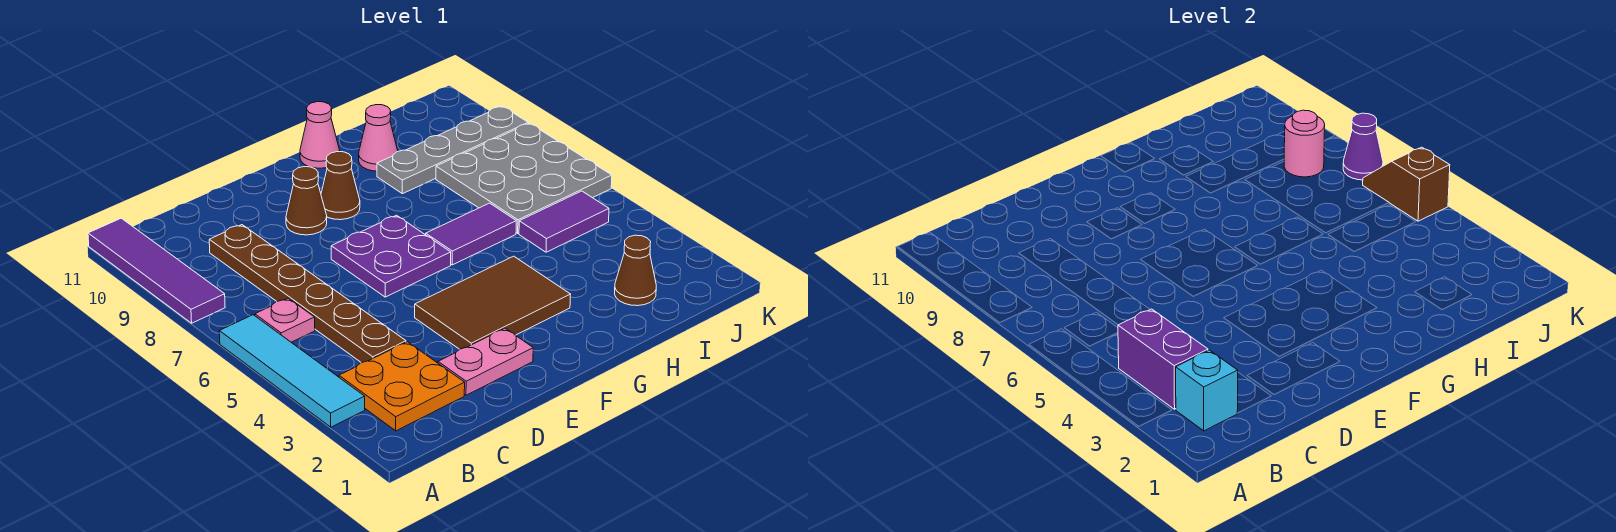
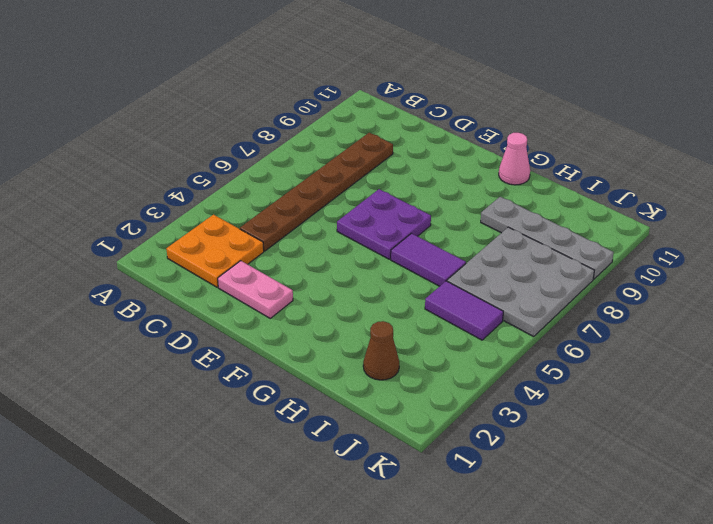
none -> cyan tile A3:A6 level 1
none -> purple tile A8:A11 level 1
none -> pink plate B6 level 1

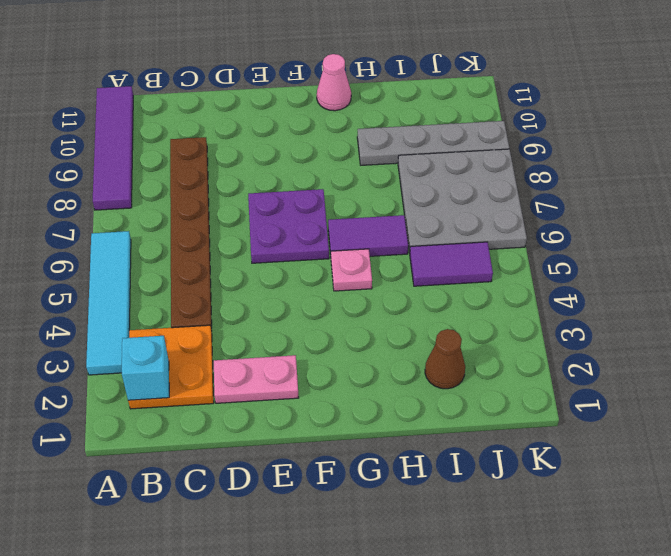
pink plate G5 level 1 -> pink plate B6 level 1
none -> brown tile E3:G4 level 1
none -> brown cone E9 level 1
none -> brown cone F9 level 1

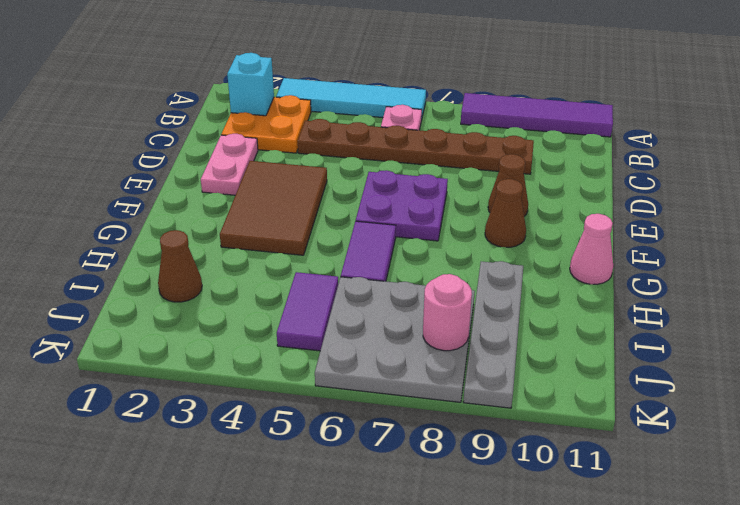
none -> pink cone H10 level 1
none -> purple brick B3:B4 level 2
none -> brown slope K5:K6 level 2 top 5

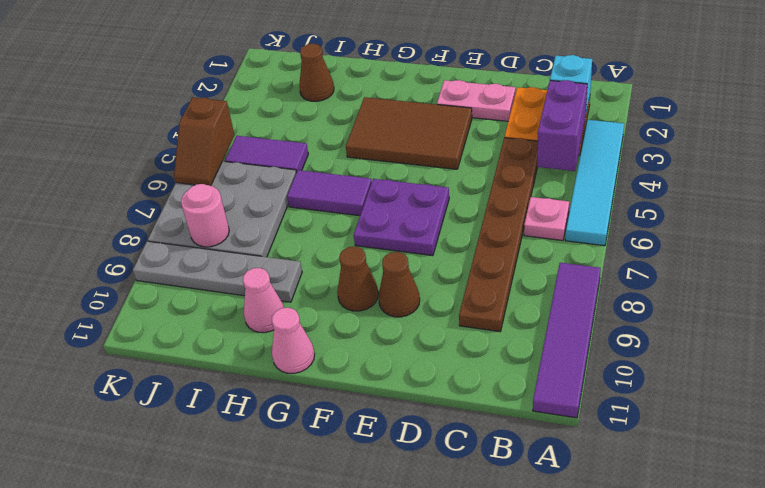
none -> purple cone K7 level 2

